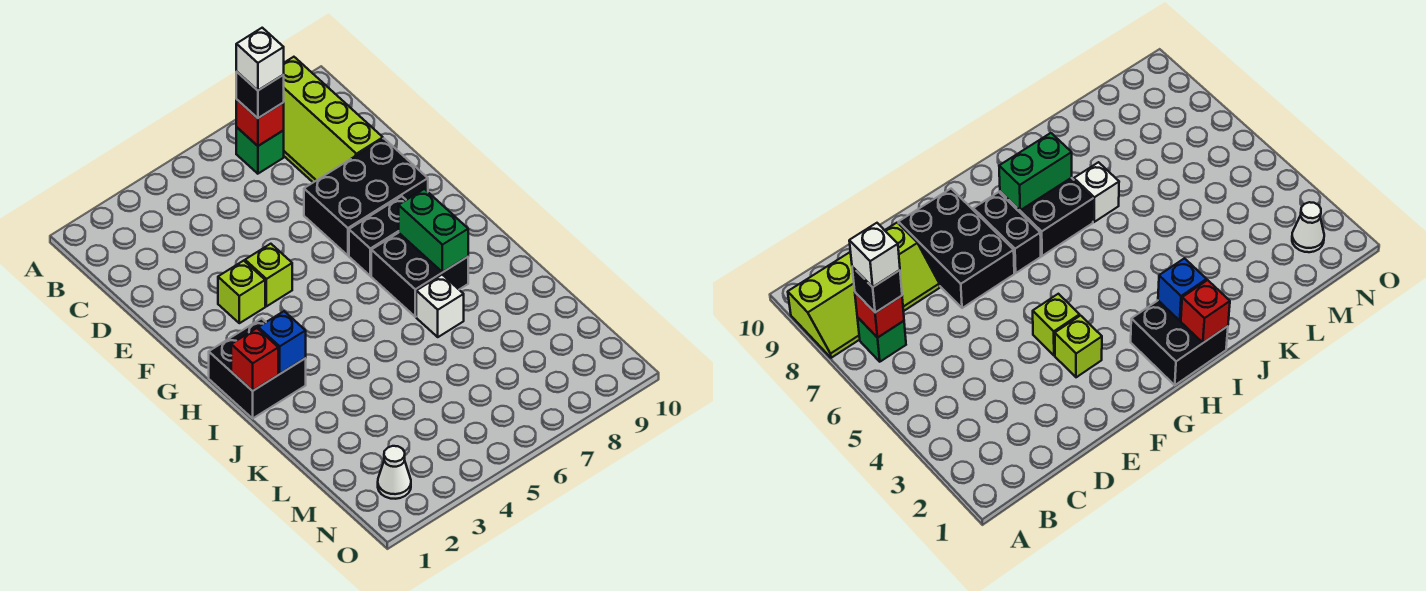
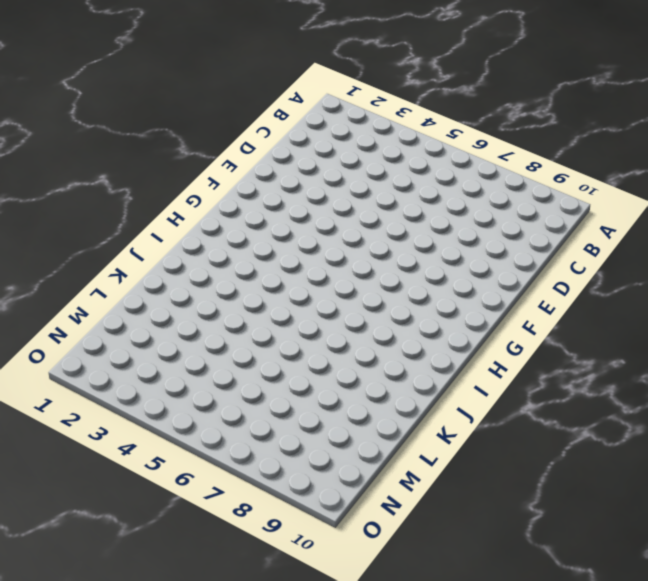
none -> lime slope A8:D9 level 1 top 9
none -> green brick B7 level 1
none -> black brick E7:F9 level 1

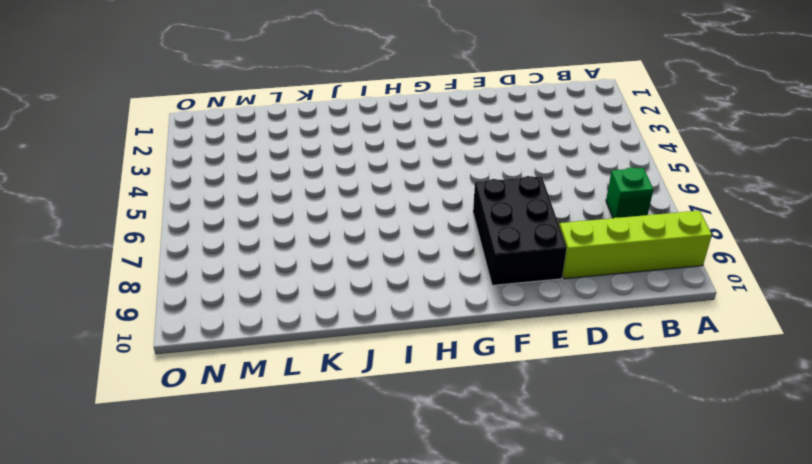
none -> lime brick F3 level 1
none -> lime brick F4 level 1
none -> black brick G7:G8 level 1

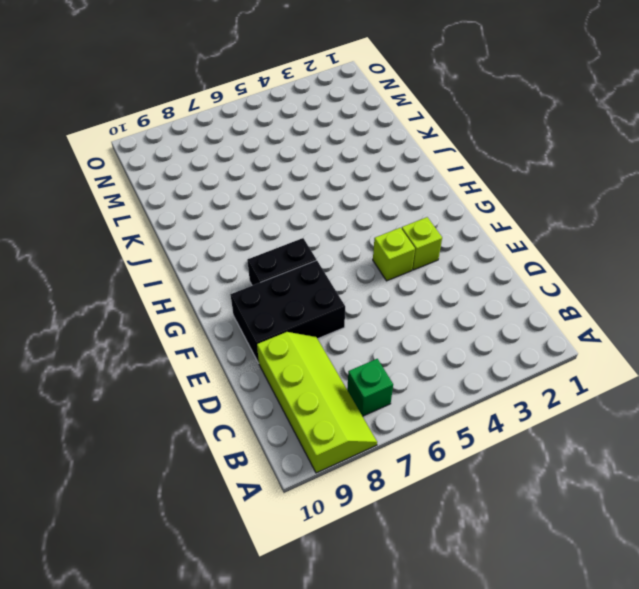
none -> black brick H1:I2 level 1
none -> black brick H7:I8 level 1
none -> white brick J7 level 1

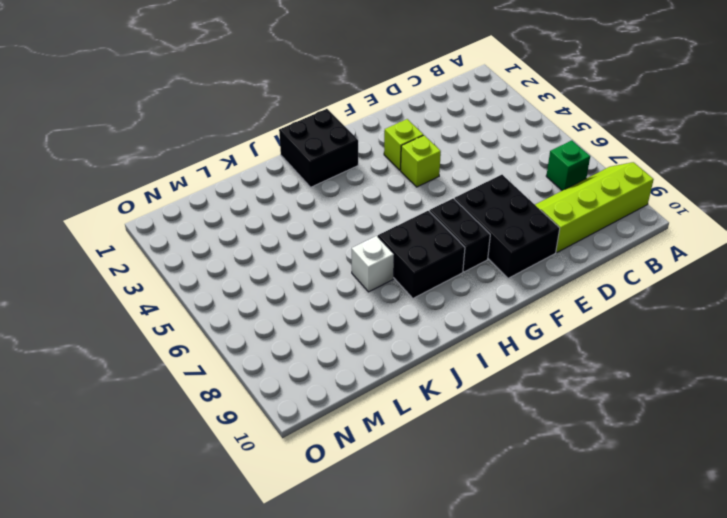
none -> white cone N2 level 1
none -> red brick B7 level 2
none -> green brick H8:I8 level 2

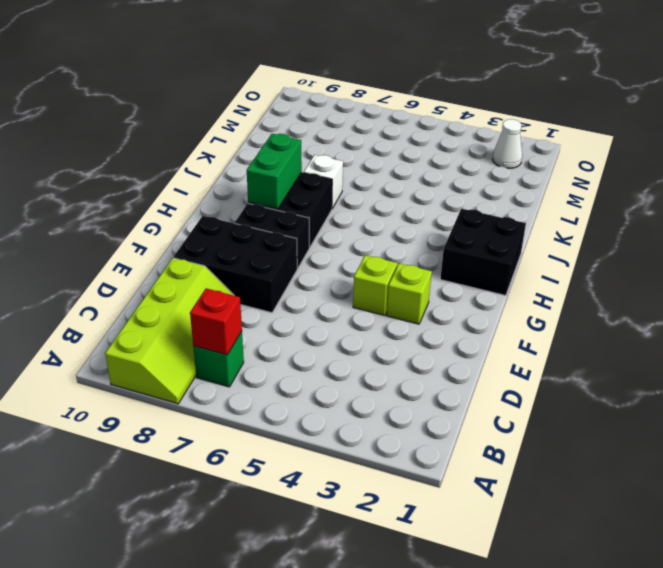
none -> red brick I1 level 2
none -> blue brick I2 level 2
none -> black brick B7 level 3

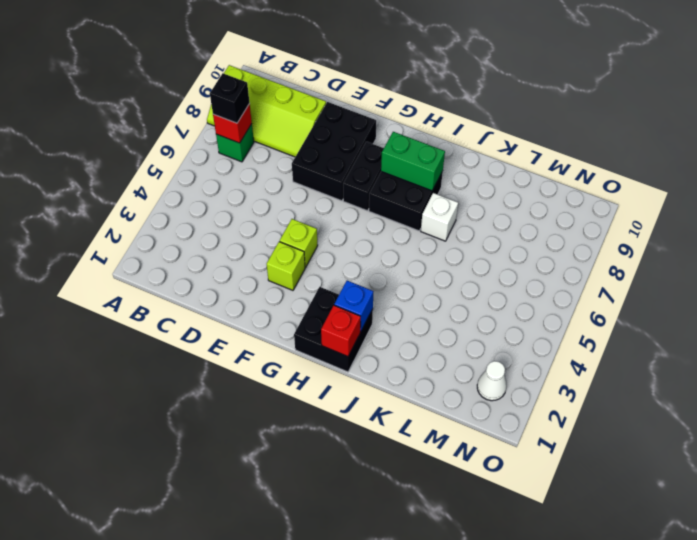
none -> white brick B7 level 4

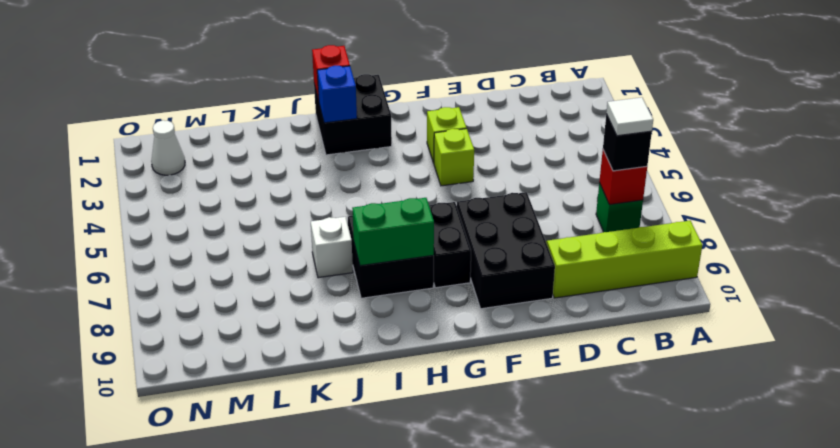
white tile B7 level 4 -> white brick B7 level 4

